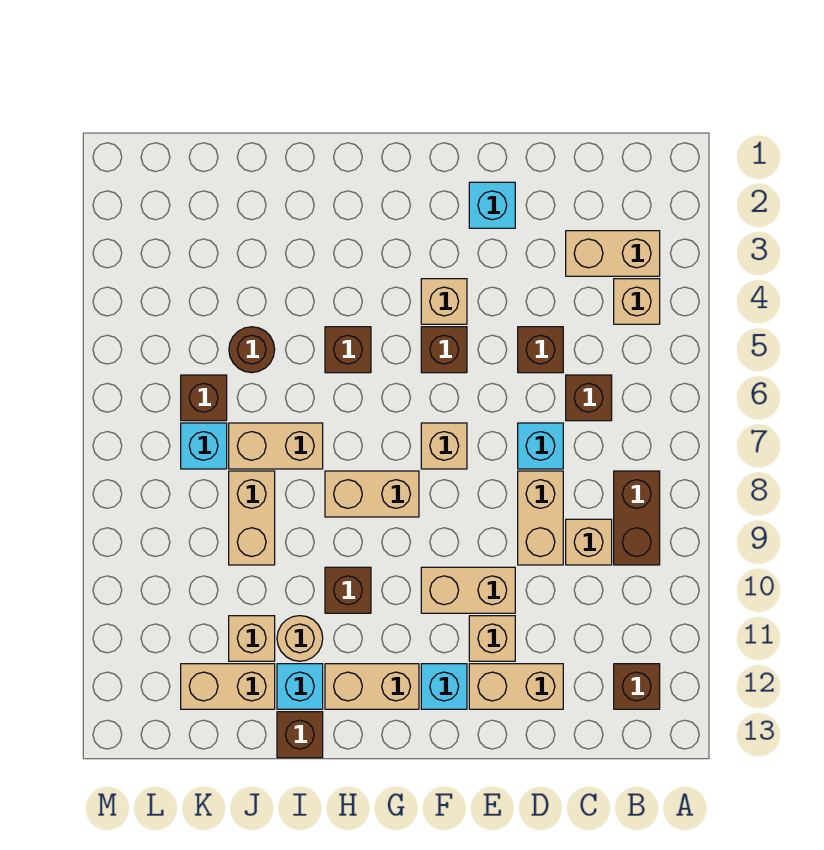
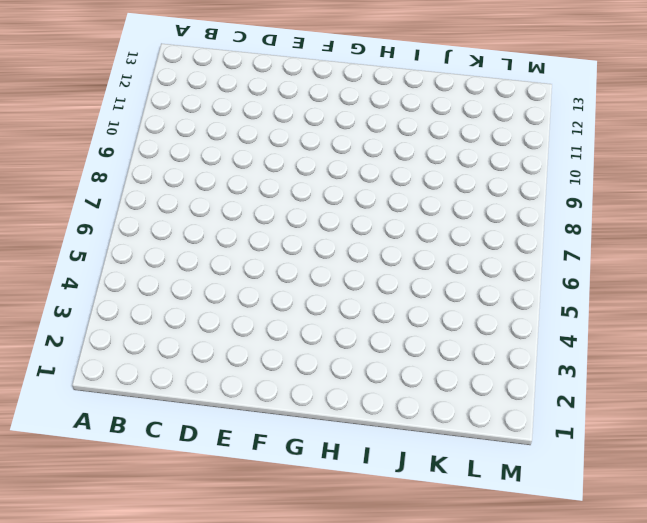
none -> tan brick B3:C3 level 1
none -> tan brick B4 level 1
none -> brown brick B8:B9 level 1
none -> brown brick B12 level 1

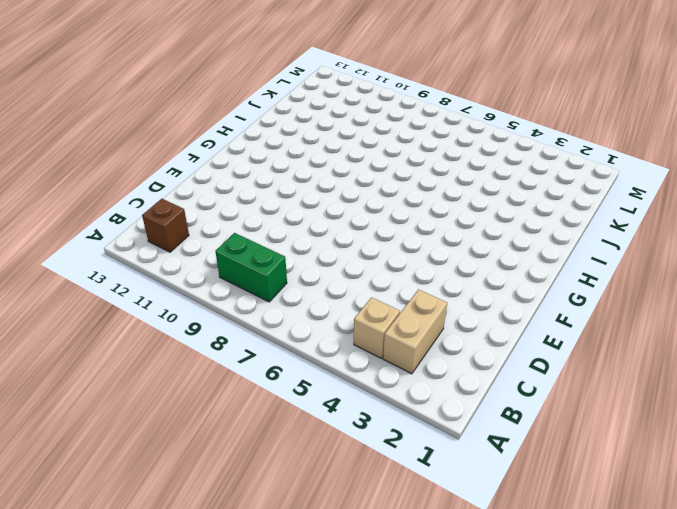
green brick B8:B9 level 1 -> brown brick B8:B9 level 1
none -> brown brick C6 level 1
none -> tan brick C9 level 1
none -> brown brick D5 level 1
none -> cyan brick D7 level 1

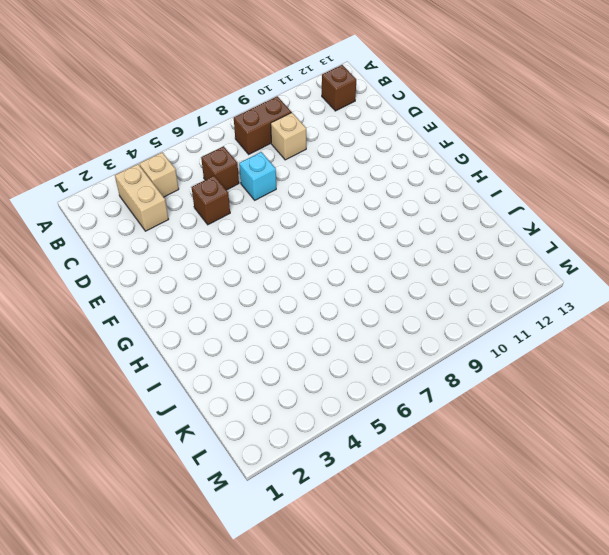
none -> tan brick D8:D9 level 1
none -> tan brick D12:E12 level 1
none -> cyan brick E2 level 1
none -> tan brick E10:F10 level 1

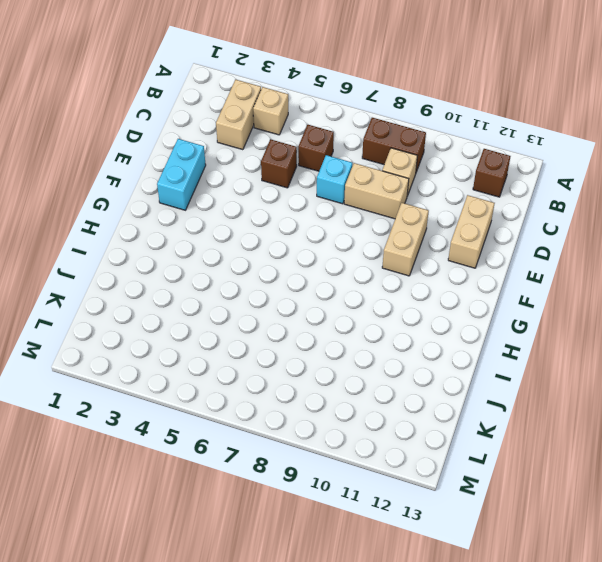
cyan brick E2:F2 level 1 -> cyan brick E2 level 1
none -> tan brick E11 level 1
none -> tan brick F4 level 1
none -> brown brick F5 level 1
none -> tan brick F7 level 1

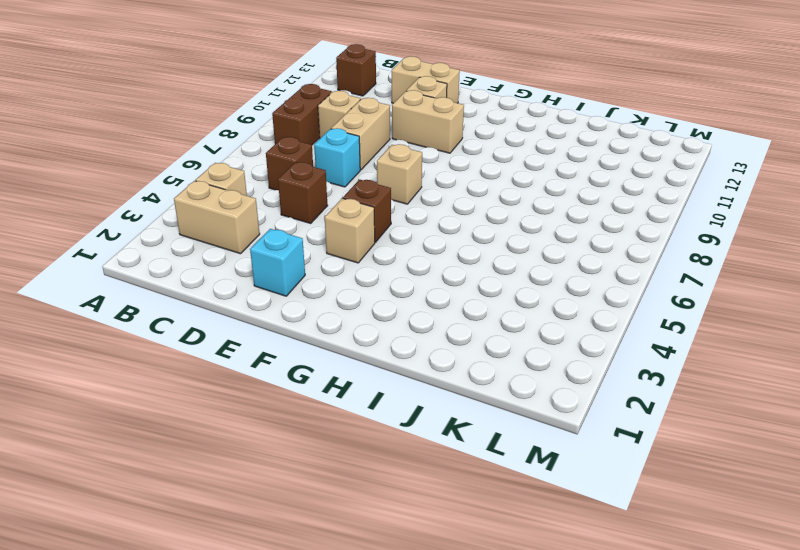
none -> cyan brick F12 level 1
none -> tan brick G8:H8 level 1
none -> tan brick G12:H12 level 1
none -> brown brick H5 level 1

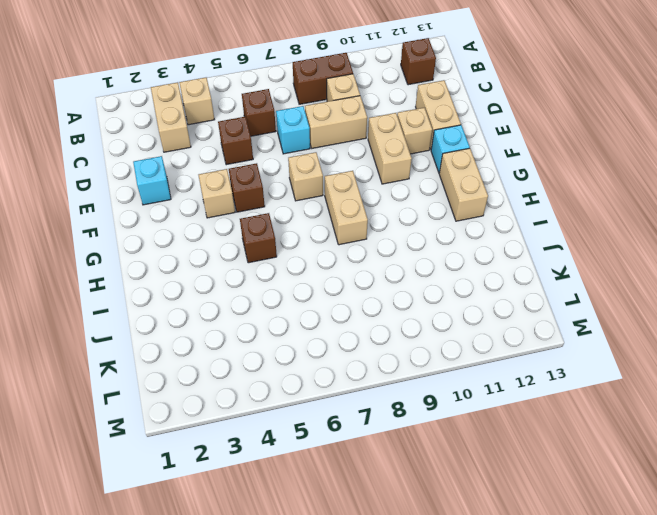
none -> brown brick H10 level 1
none -> tan brick I7:J7 level 1
none -> tan round brick I11 level 1
none -> cyan brick I12 level 1

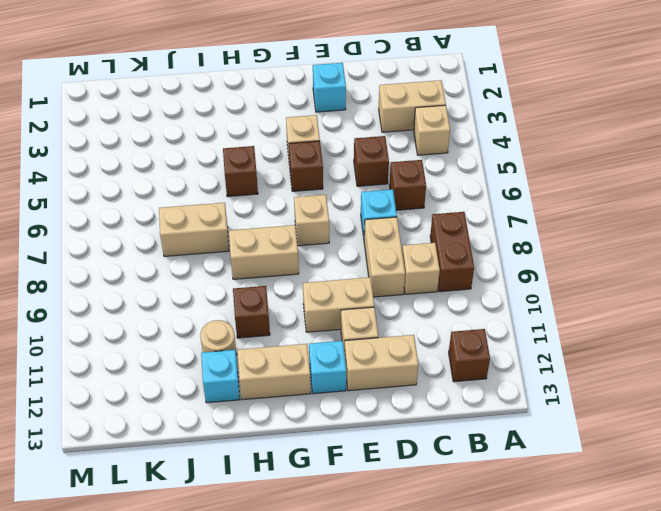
none -> brown brick I13 level 1
none -> brown round brick J5 level 1
none -> tan brick J8:J9 level 1
none -> tan brick J11 level 1

